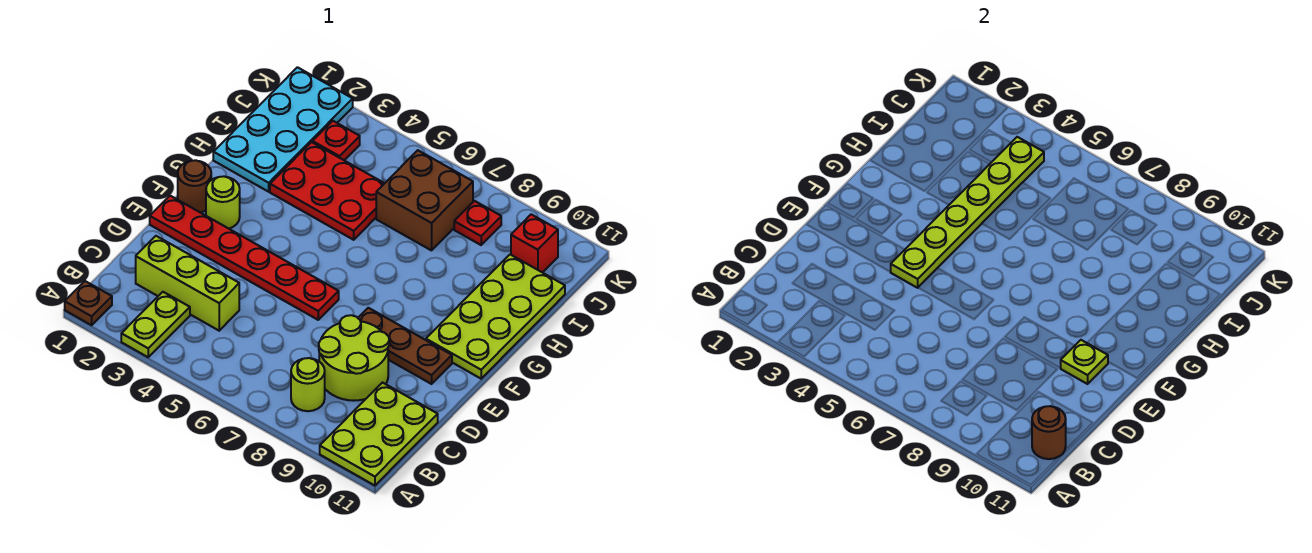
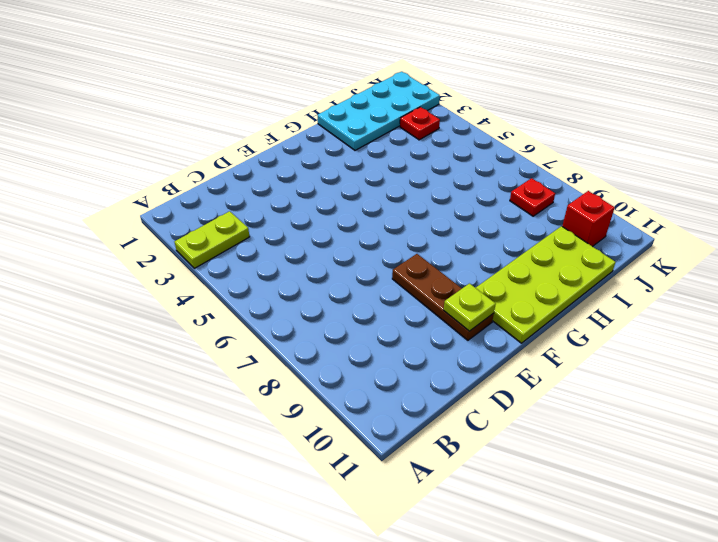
none -> brown plate A1 level 1
none -> lime plate A10:C11 level 1
none -> lime round brick B8 level 1

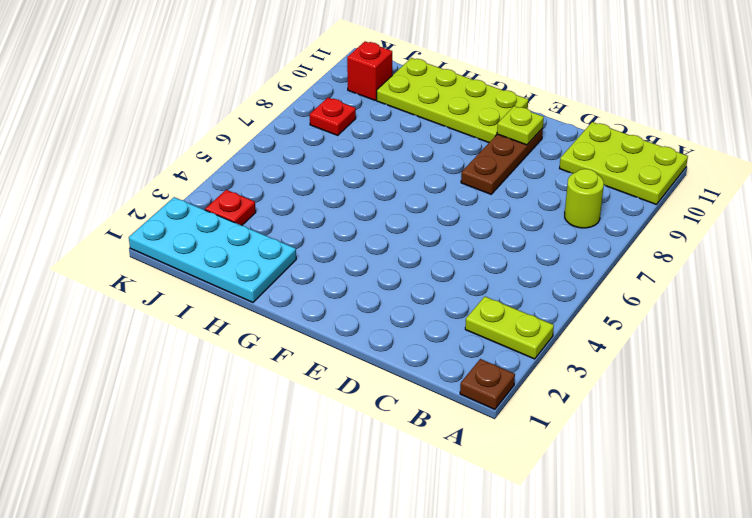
none -> lime brick C2:C4 level 1
none -> lime round brick C8:D9 level 1
none -> red plate E1:E6 level 1

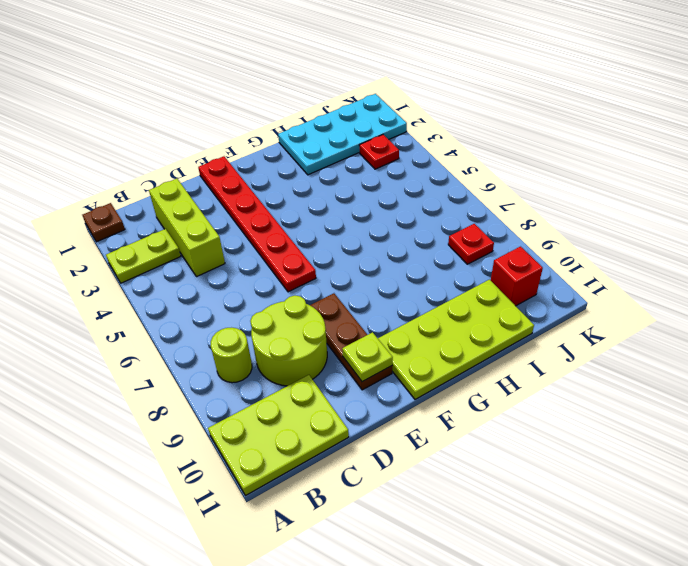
none -> brown round brick F1 level 1
none -> lime round brick F2 level 1
none -> red plate H3:I5 level 1

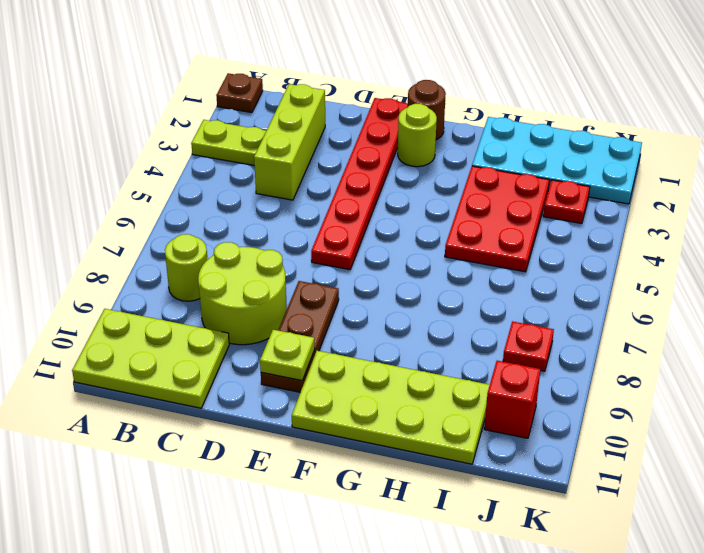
none -> brown brick I6:J7 level 1
none -> brown round brick B11 level 2
none -> lime plate E4:J4 level 2

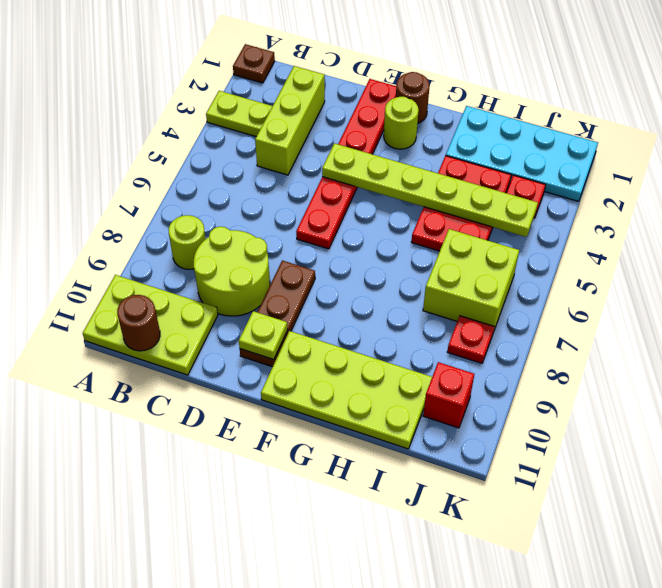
lime brick I6:J7 level 1 -> brown brick I6:J7 level 1

